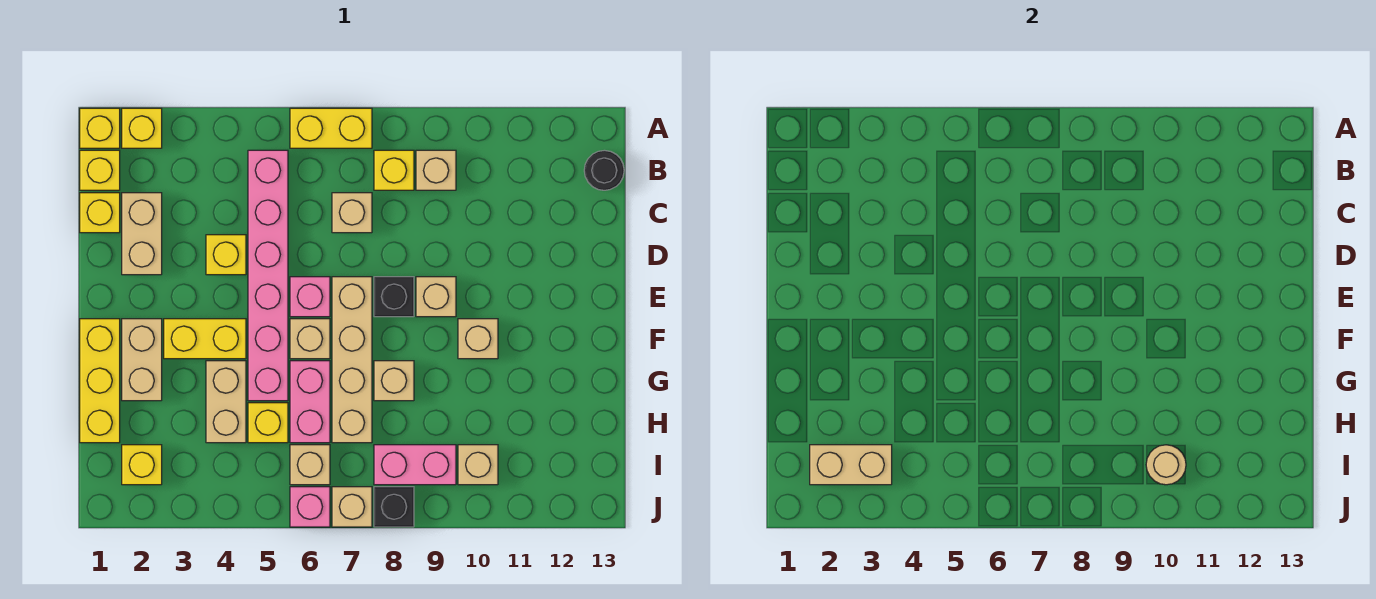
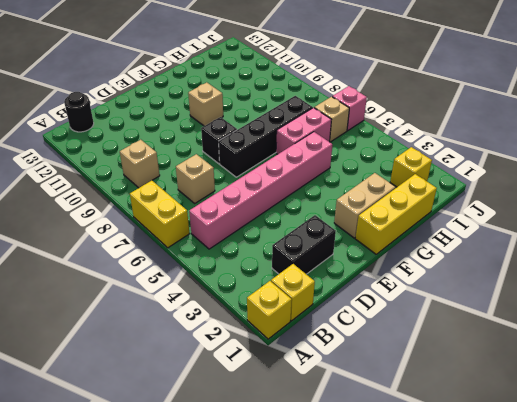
black brick C2:D2 level 1 -> tan brick C2:D2 level 1
black brick E7:H7 level 1 -> tan brick E7:H7 level 1
none -> yellow brick A2 level 1
none -> yellow brick B8 level 1
none -> yellow brick C1 level 1
none -> yellow brick D4 level 1

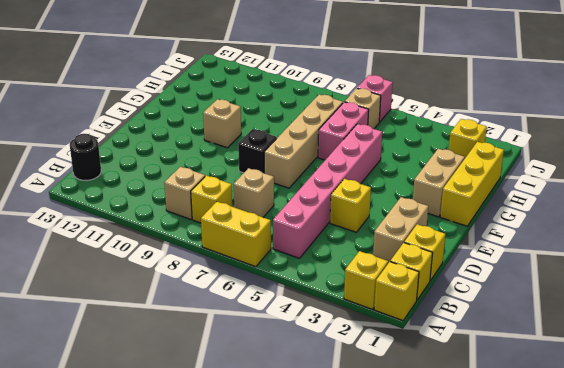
none -> pink brick E6 level 1
none -> tan brick E9 level 1
none -> yellow brick F3:F4 level 1
none -> tan brick F6 level 1

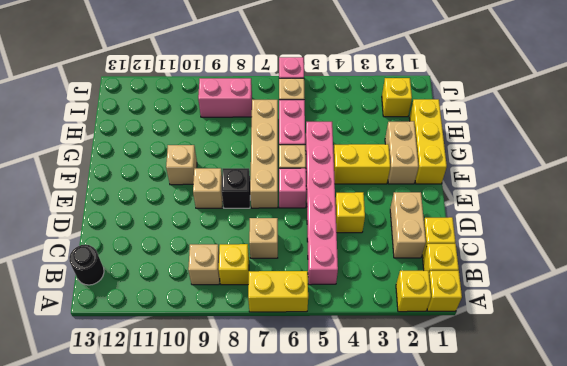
none -> tan brick G4:H4 level 1
none -> tan brick G8 level 1
none -> yellow brick H5 level 1
none -> tan brick I10 level 1

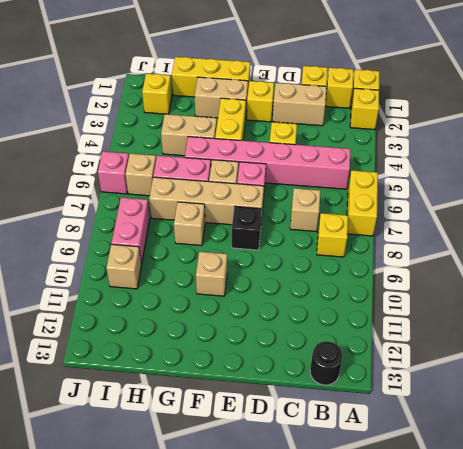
yellow brick E2 level 1 -> yellow brick H5 level 1
none -> tan brick B9 level 1
none -> tan brick E9 level 1
none -> tan brick J7 level 1
none -> black brick J8 level 1

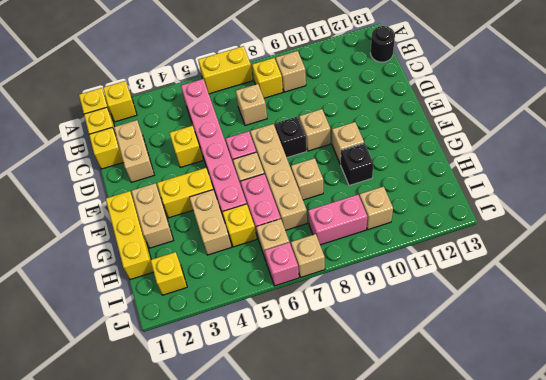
black brick G10 level 1 -> black brick J8 level 1
none -> tan brick I2:I3 level 2
none -> tan round brick I10 level 2

